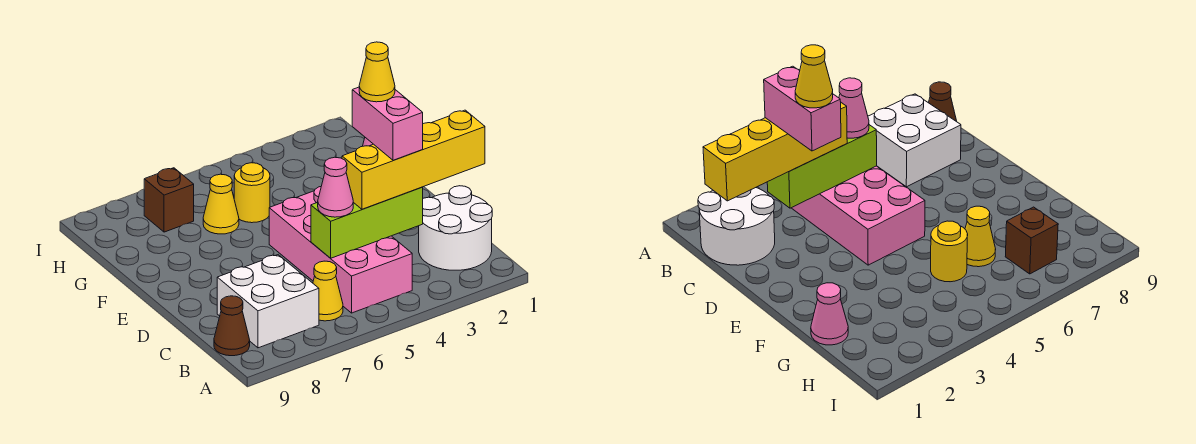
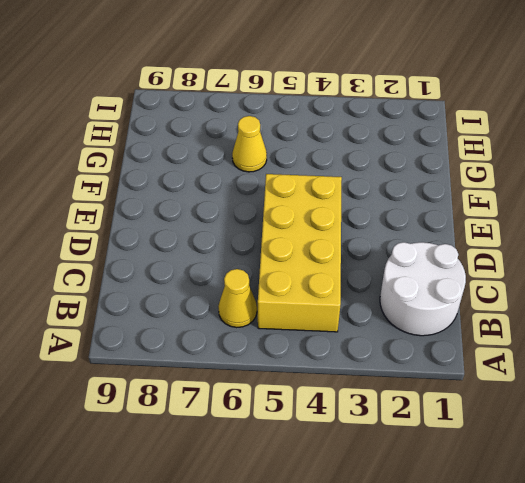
yellow brick B4:E5 level 1 -> pink brick B4:E5 level 1
none -> white brick B7:C8 level 1
none -> brown cone B9 level 1
none -> pink cone G1 level 1

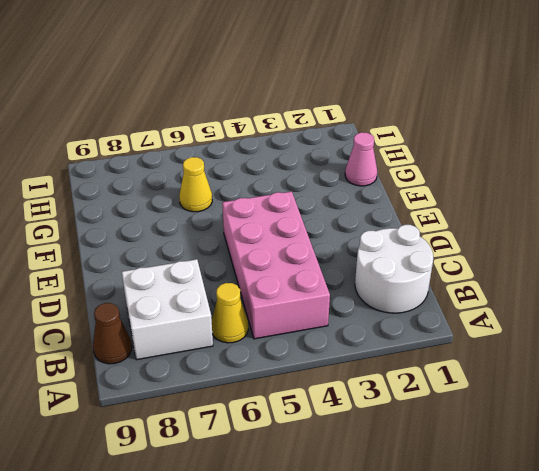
none -> yellow round brick G5 level 1
none -> brown brick H7 level 1
none -> lime brick C3:C5 level 2

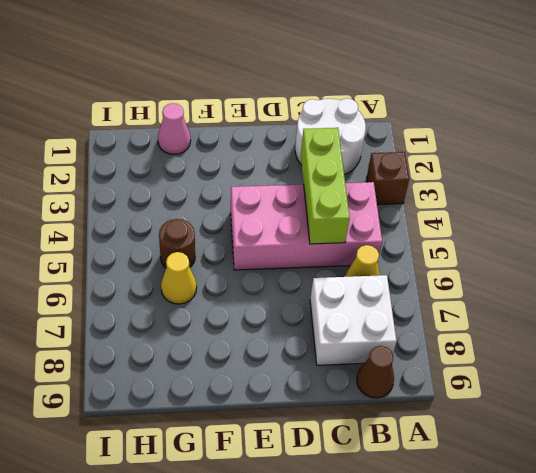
brown brick A3 level 1 -> brown brick H7 level 1
brown round brick G5 level 1 -> yellow round brick G5 level 1
none -> yellow brick C1:C4 level 3
none -> pink cone C5 level 3
none -> pink brick C3:D3 level 4

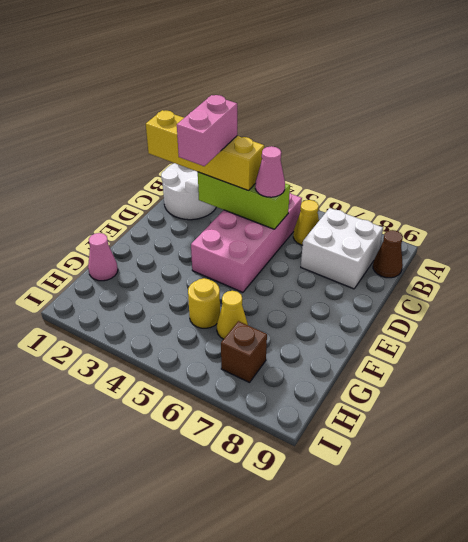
none -> yellow cone D3 level 5

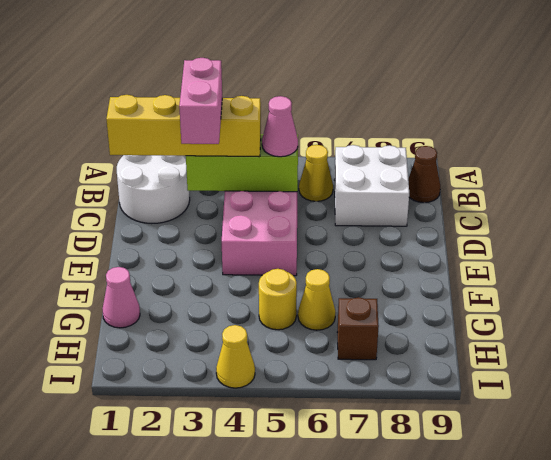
yellow cone I4 level 1 -> yellow cone D3 level 5

